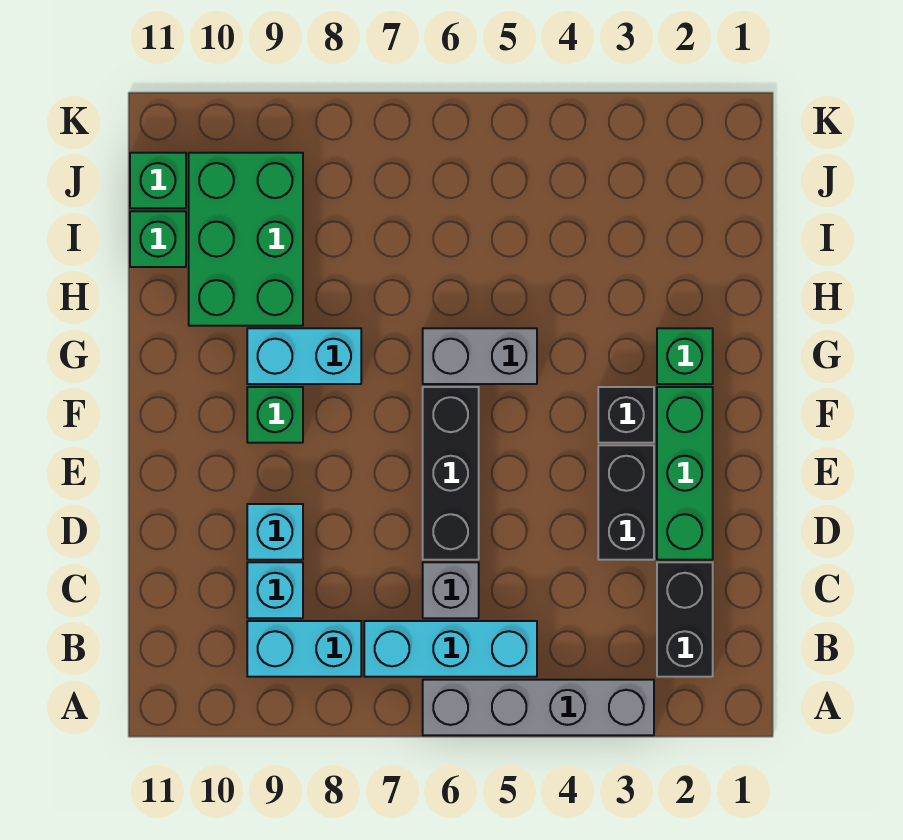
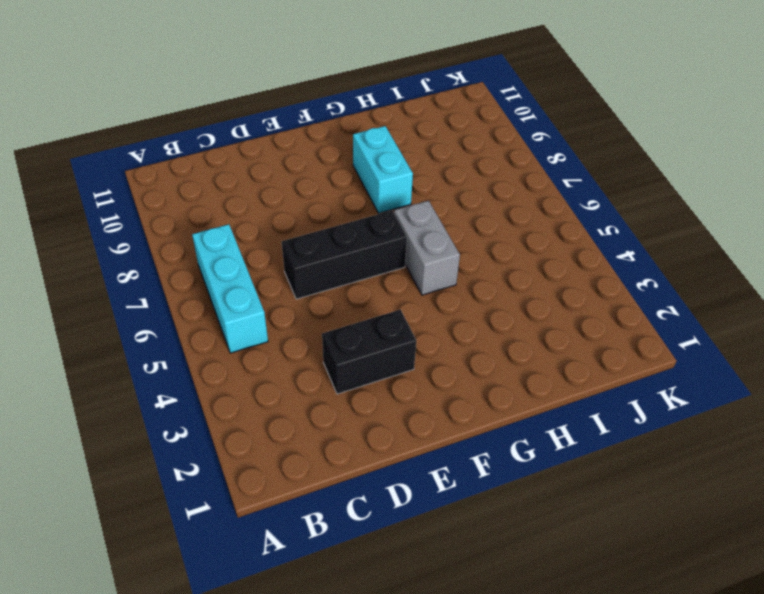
none -> grey brick A3:A6 level 1
none -> black brick B2:C2 level 1
none -> cyan brick B8:B9 level 1

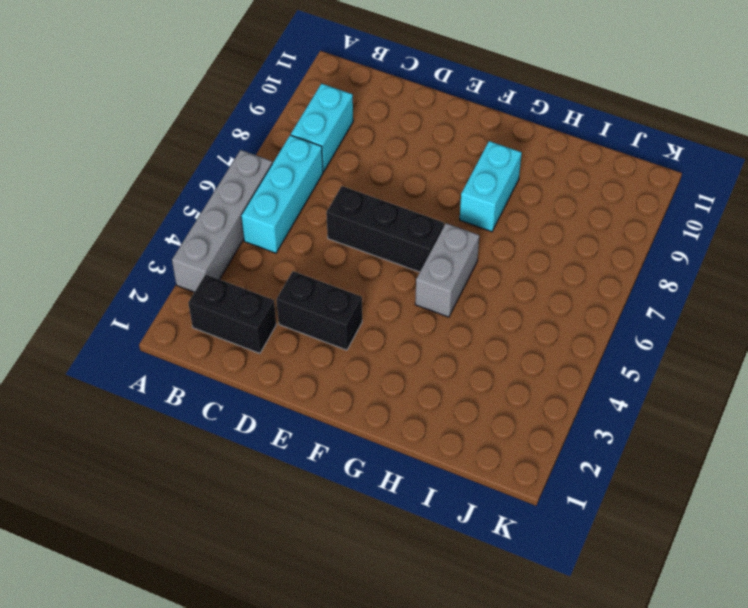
none -> grey brick C6 level 1
none -> cyan brick C9 level 1
none -> green brick D2:F2 level 1

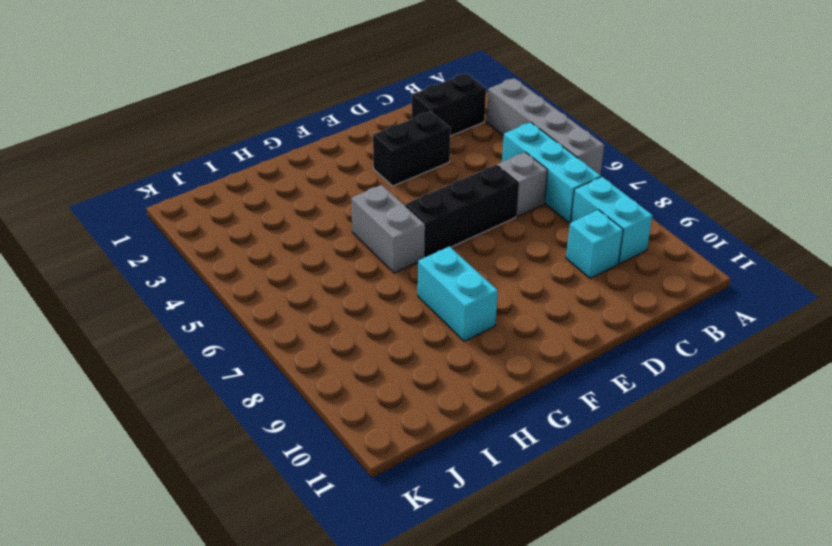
none -> green brick D2:F2 level 1
none -> cyan brick D9 level 1
none -> black brick F3 level 1

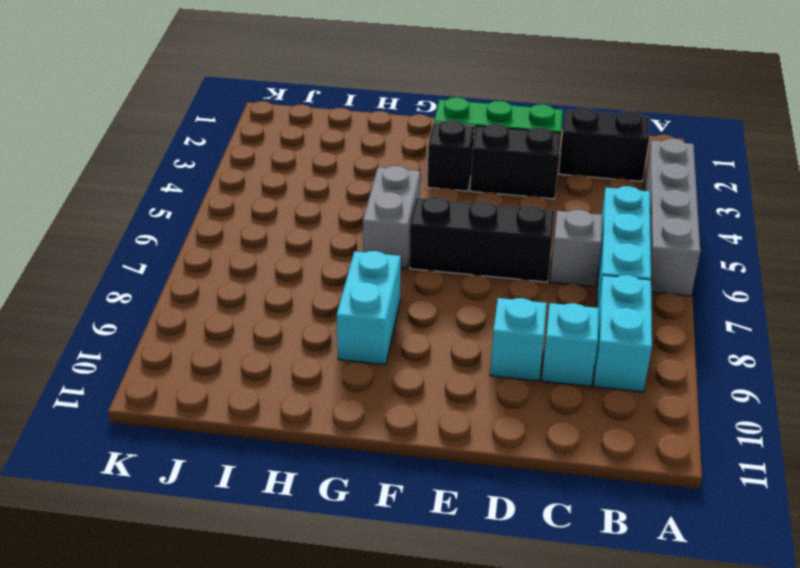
none -> green brick F9 level 1
none -> green brick G2 level 1
none -> green brick H9:J10 level 1

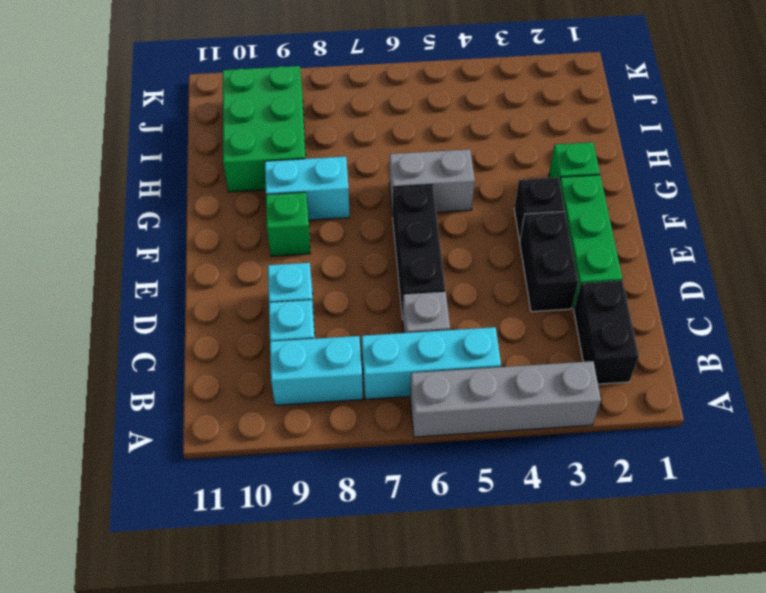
none -> green brick I11 level 1
none -> green brick J11 level 1

